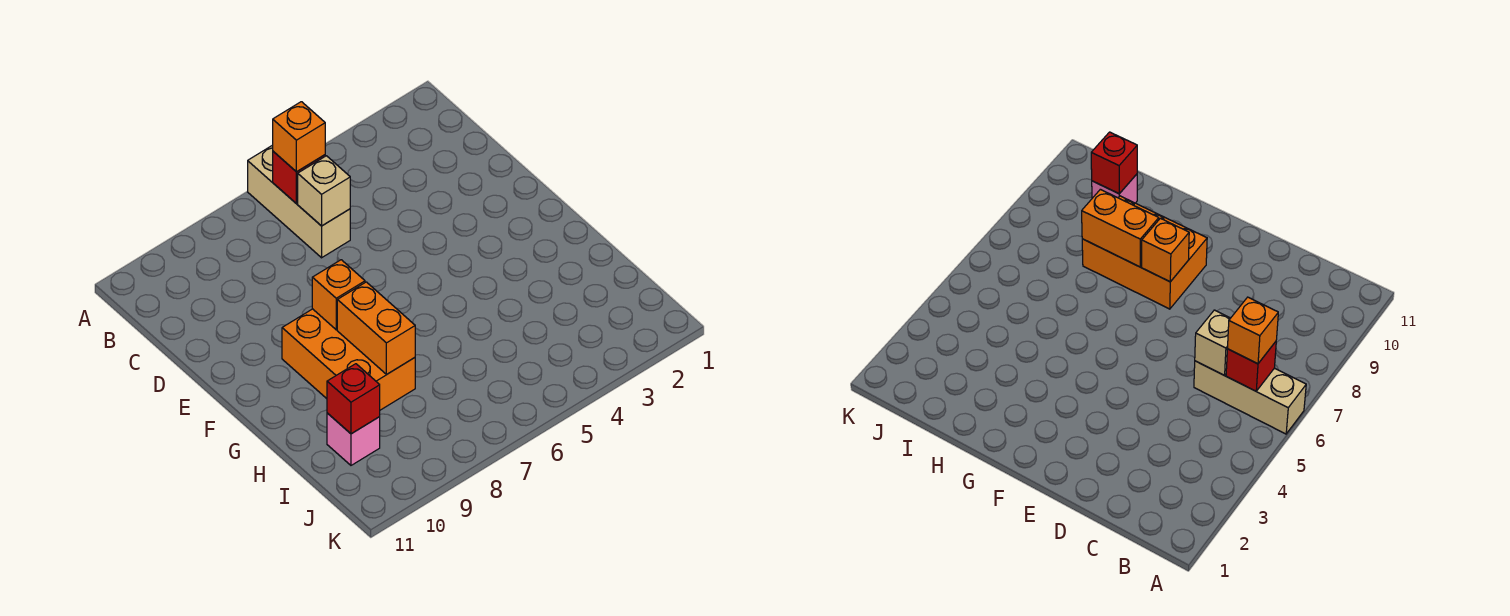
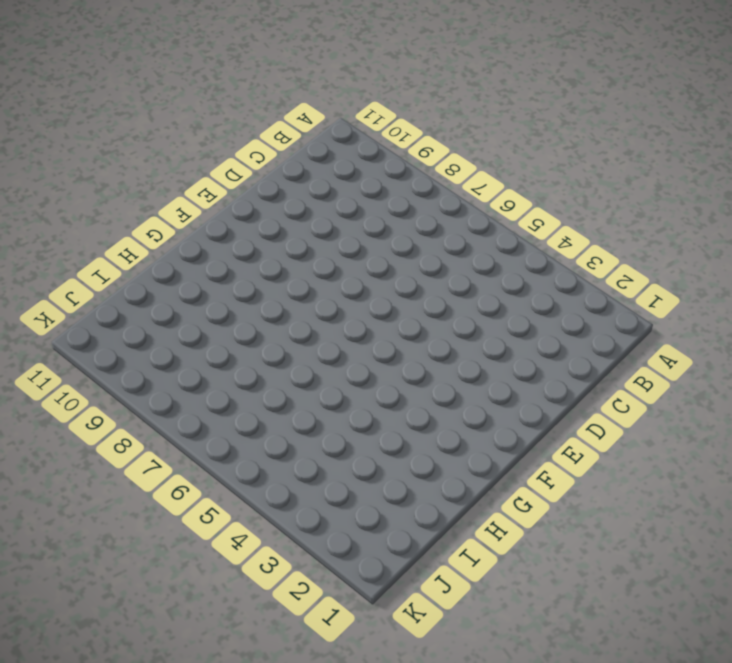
none -> tan brick A6:C6 level 1
none -> orange brick F8:H9 level 1

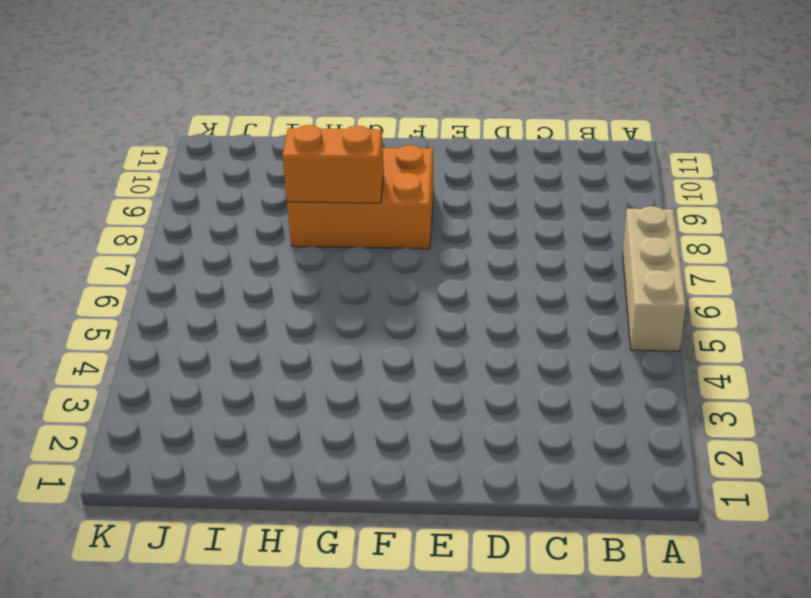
tan brick A5:A7 level 1 -> tan brick A6:C6 level 1
none -> pink brick I10 level 1
none -> red brick B6 level 2

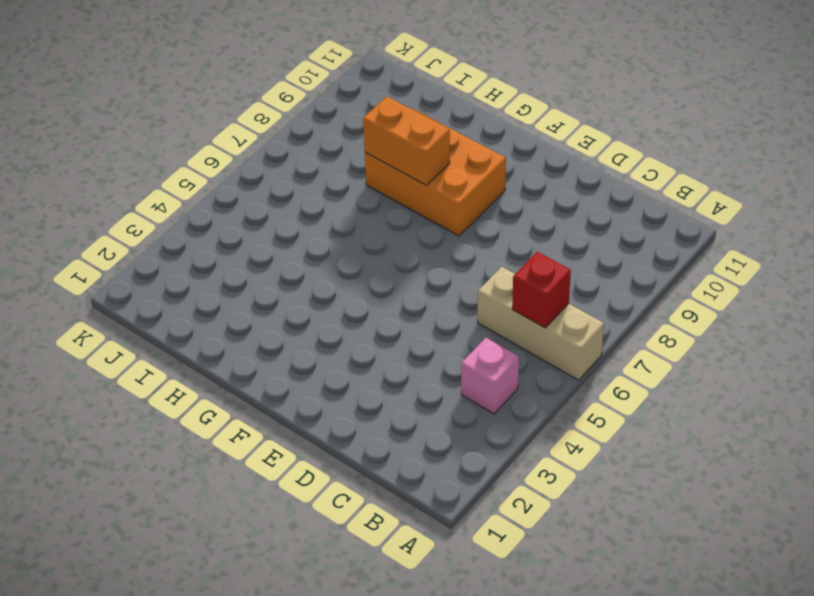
pink brick B4 level 1 -> pink brick I10 level 1
none -> tan brick C6 level 2
none -> orange brick F8 level 2

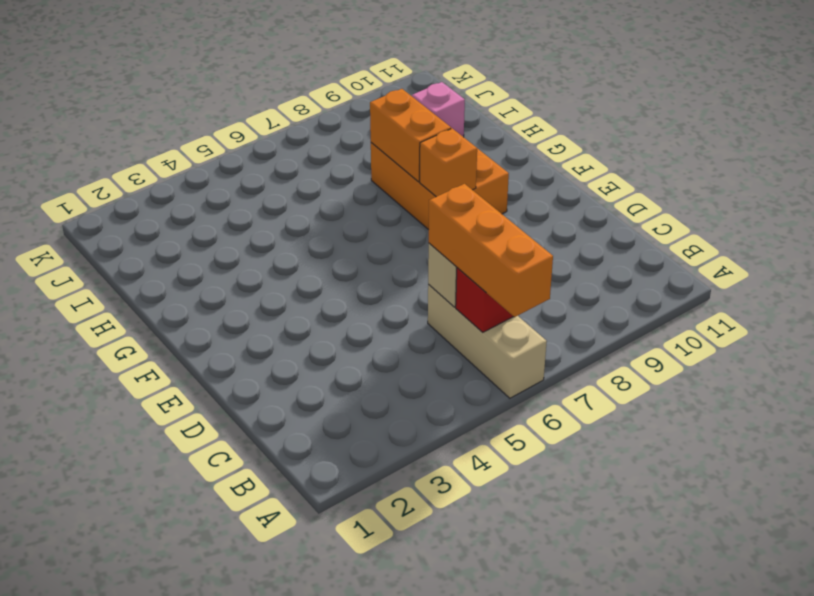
orange brick A6:C6 level 3 -> orange brick B6 level 3
none -> red brick I10 level 2

